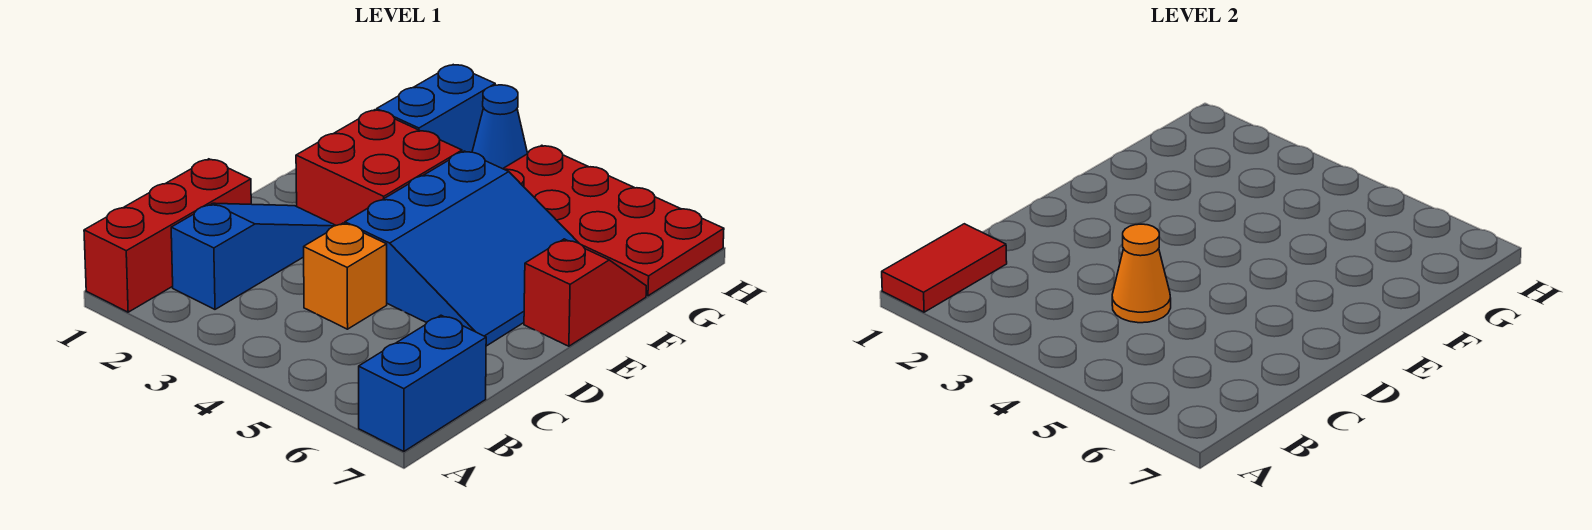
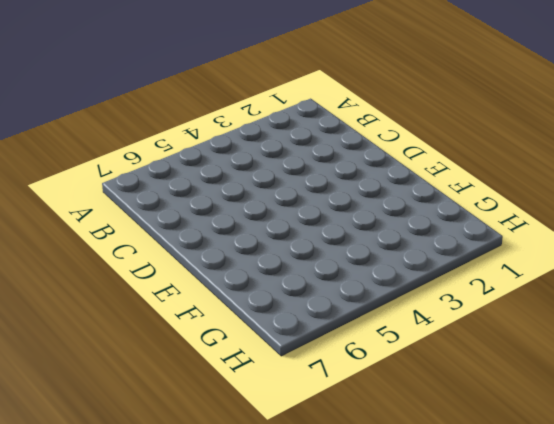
none -> red brick A1:C1 level 1
none -> blue brick A7:B7 level 1
none -> blue slope B2:D2 level 1 top B

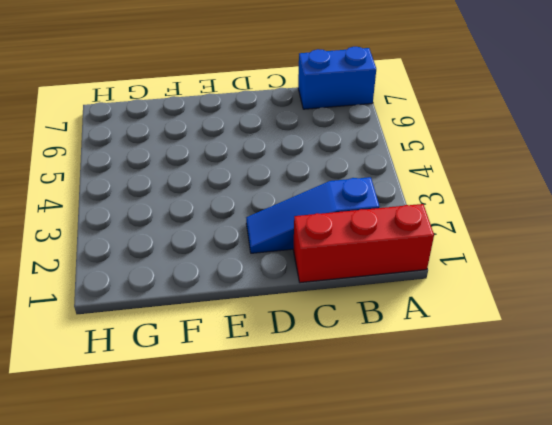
none -> orange brick C4 level 1
none -> blue slope D4:F6 level 1 top 4
none -> red brick E2:F3 level 1

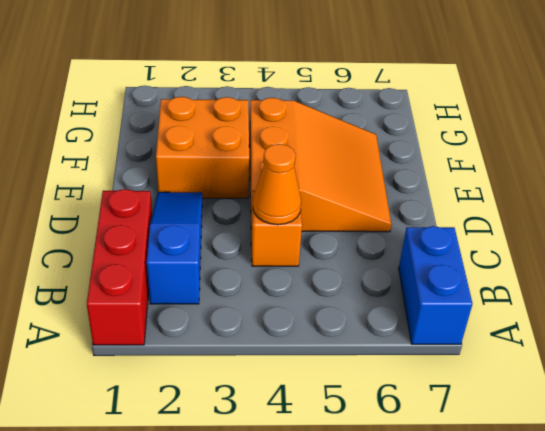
orange slope D4:F6 level 1 top 4 -> blue slope D4:F6 level 1 top 4
orange brick E2:F3 level 1 -> red brick E2:F3 level 1
none -> red slope E7:F7 level 1 top E
none -> blue brick G2:H2 level 1
none -> red plate G4:H7 level 1

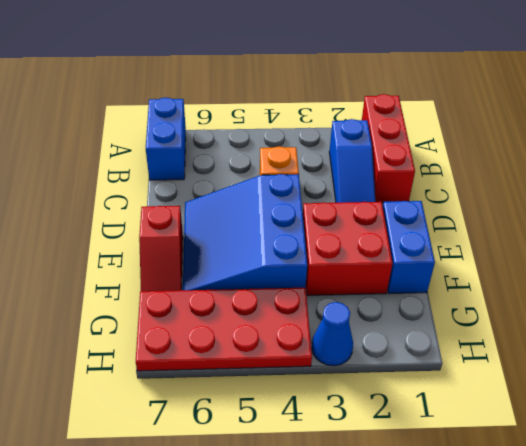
blue brick E1:F1 level 1 -> blue brick G2:H2 level 1
none -> red tile A1:B1 level 2
none -> orange cone C4 level 2

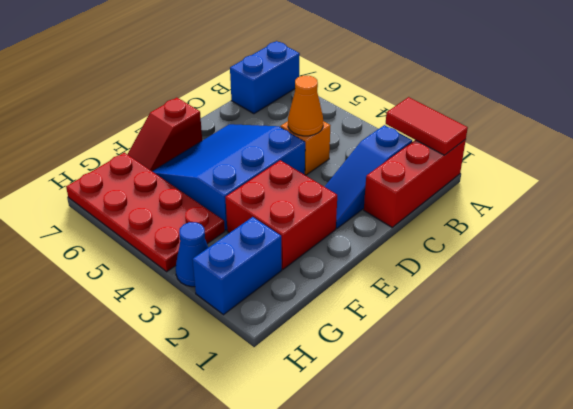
red tile A1:A2 level 2 -> red tile A1:B1 level 2

